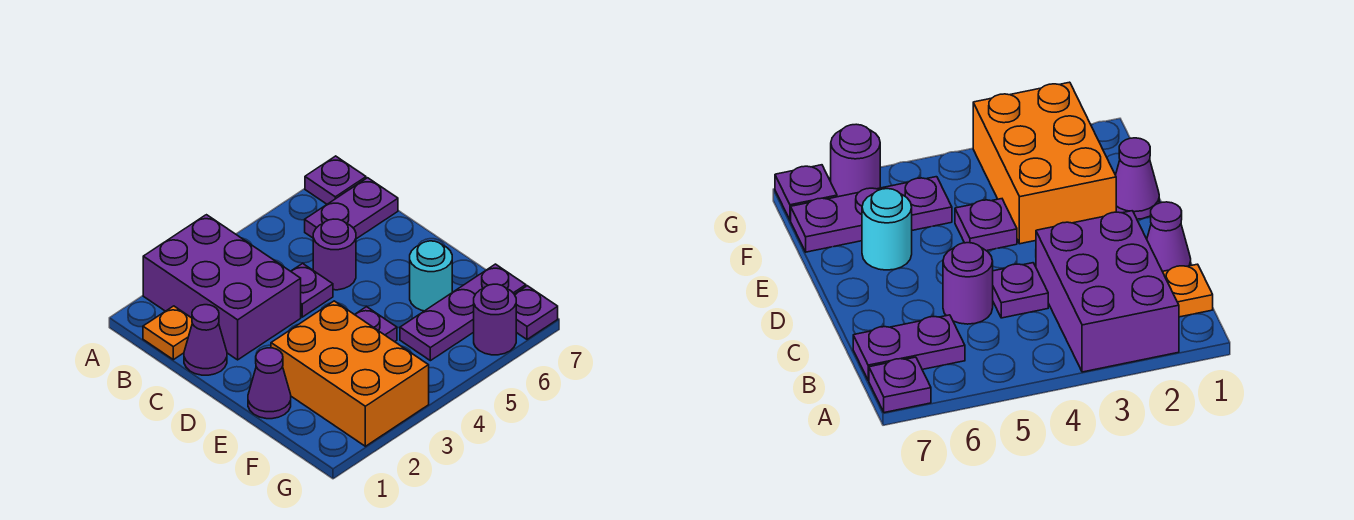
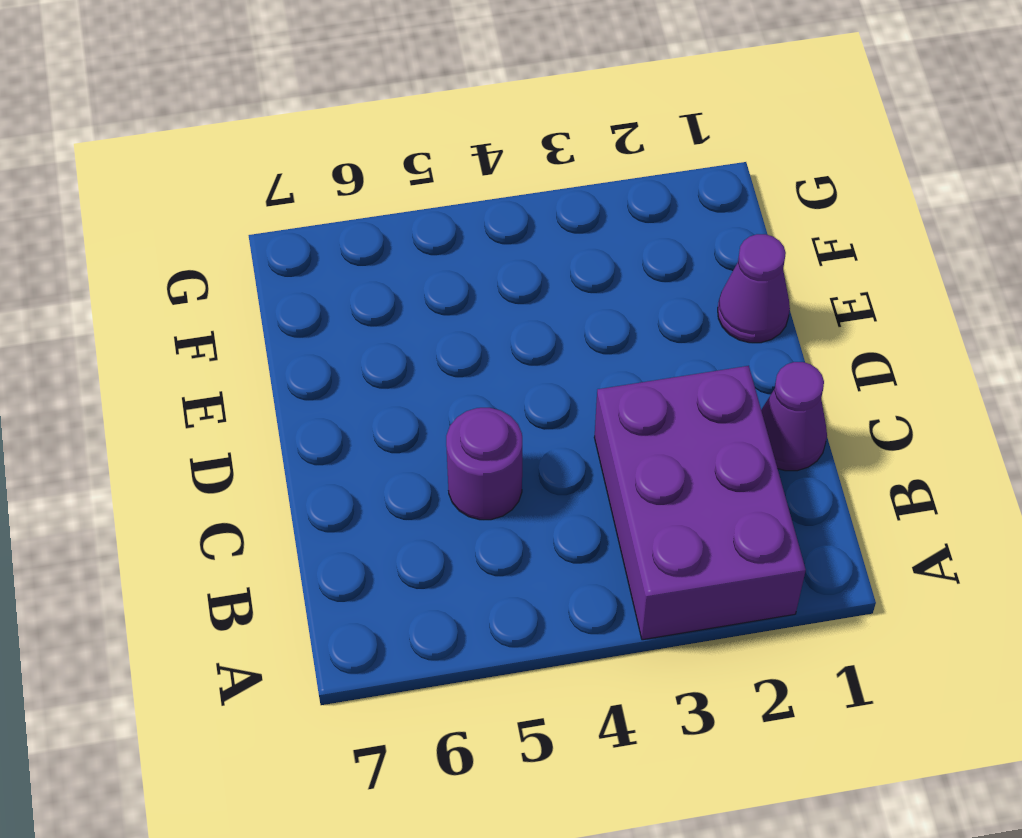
none -> purple plate A7 level 1
none -> orange plate B1 level 1
none -> purple plate B6:B7 level 1

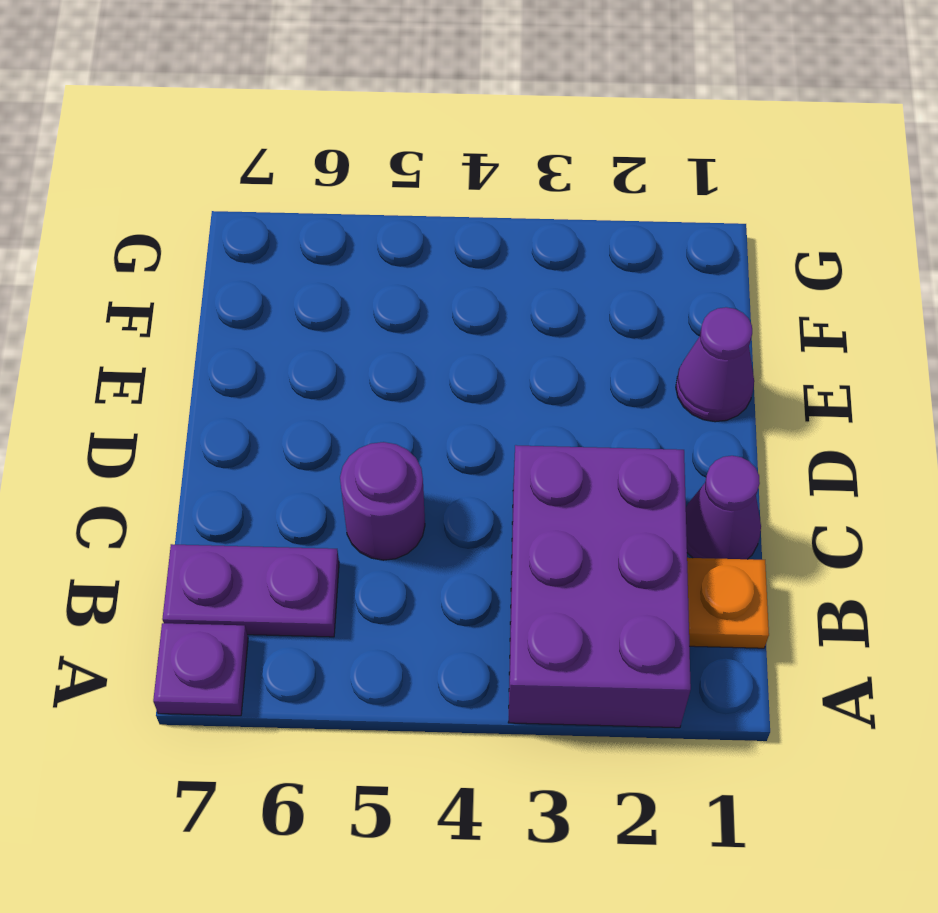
none -> purple plate C4 level 1
none -> orange brick E2:G3 level 1
none -> purple plate E4 level 1

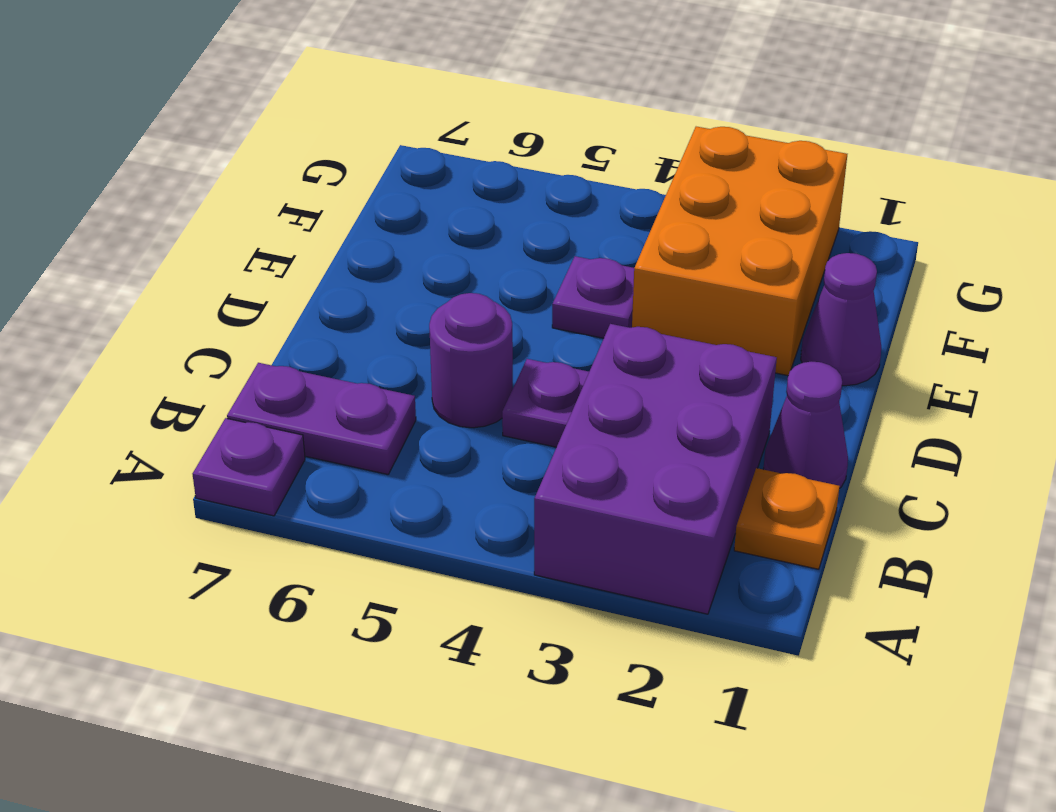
none -> cyan round brick E6 level 1
none -> purple plate F5:F7 level 1
none -> purple round brick G6 level 1

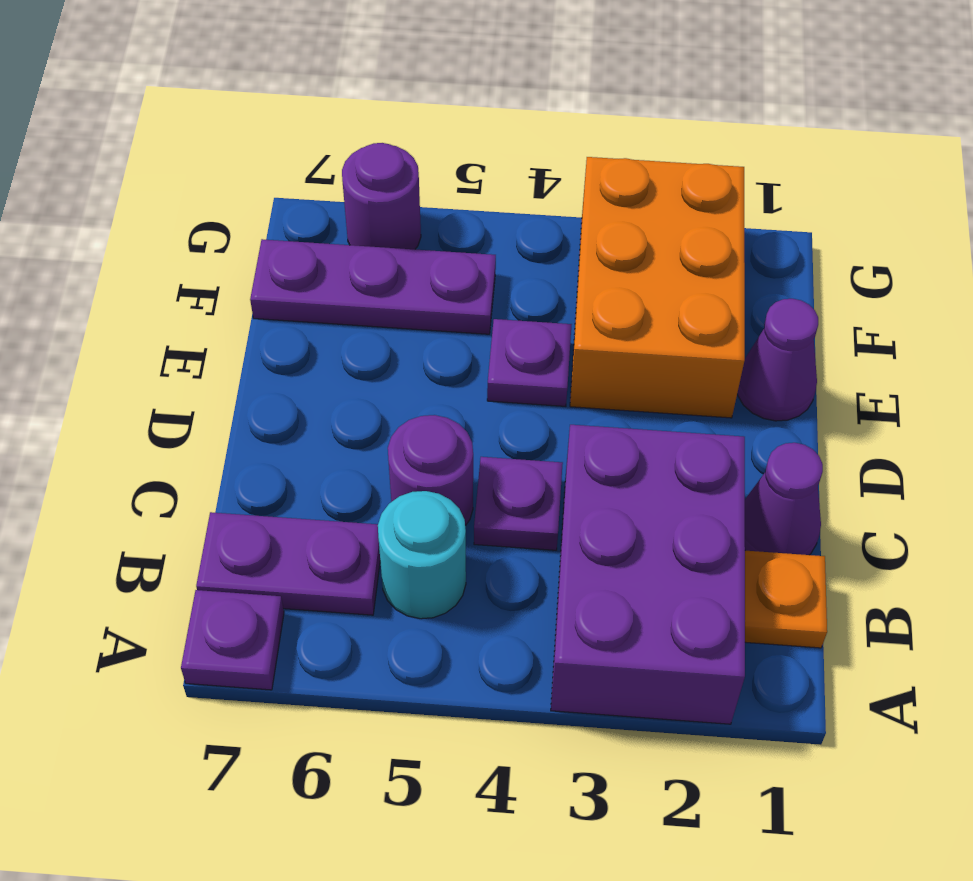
cyan round brick B5 level 1 -> cyan round brick E6 level 1
none -> purple plate G7 level 1

